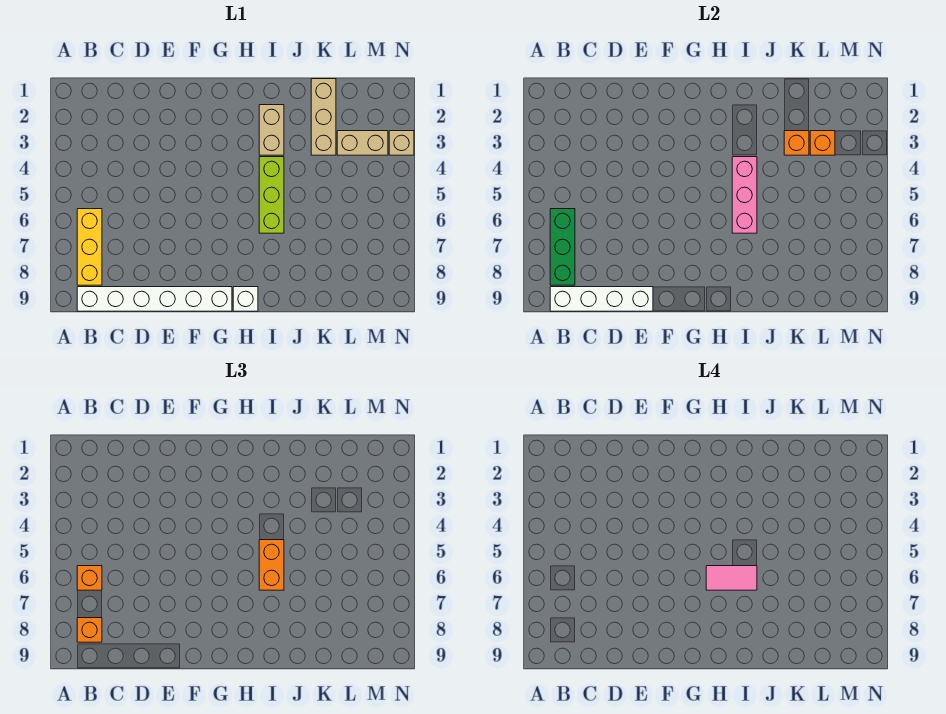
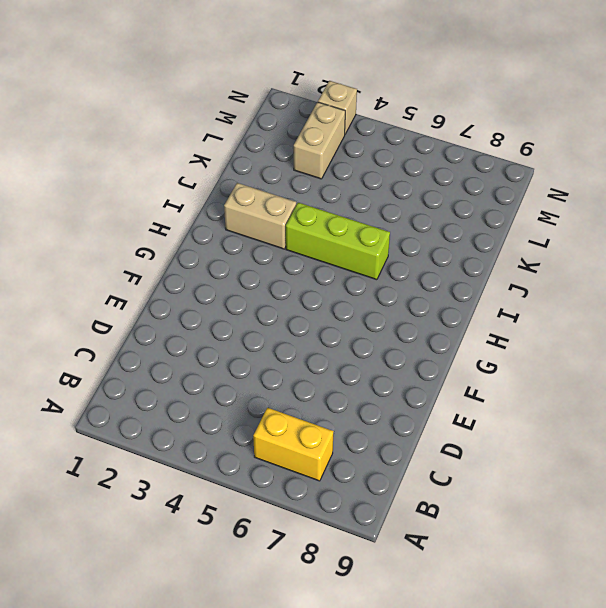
yellow brick B6:B7 level 1 -> yellow brick B6:B8 level 1
none -> white brick B9:G9 level 1
none -> white brick H9 level 1
none -> tan brick K1:K3 level 1

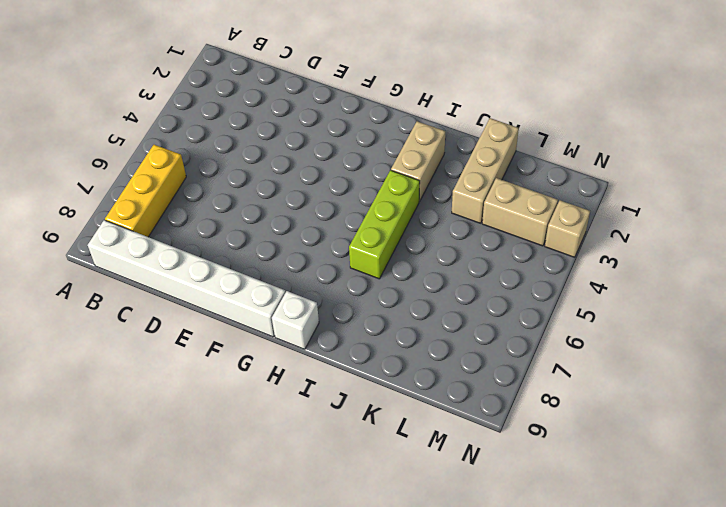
none -> green brick B6:B8 level 2
none -> white brick B9:E9 level 2
none -> pink brick I4:I6 level 2

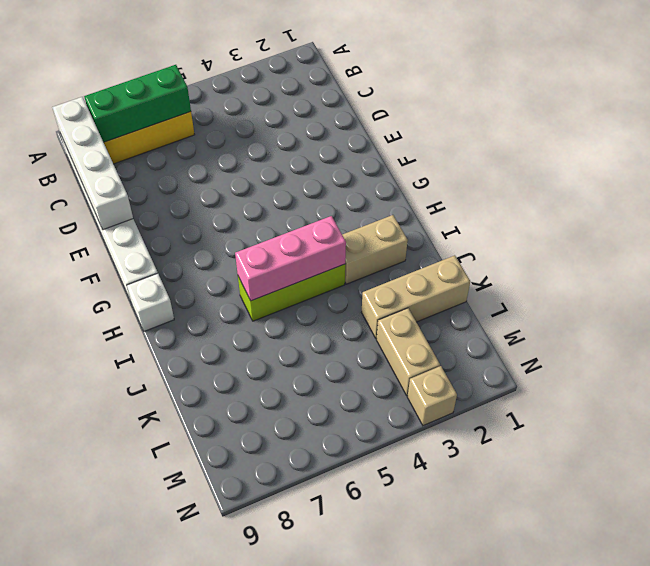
none -> orange brick K3 level 2
none -> orange brick L3 level 2
none -> orange brick B6 level 3

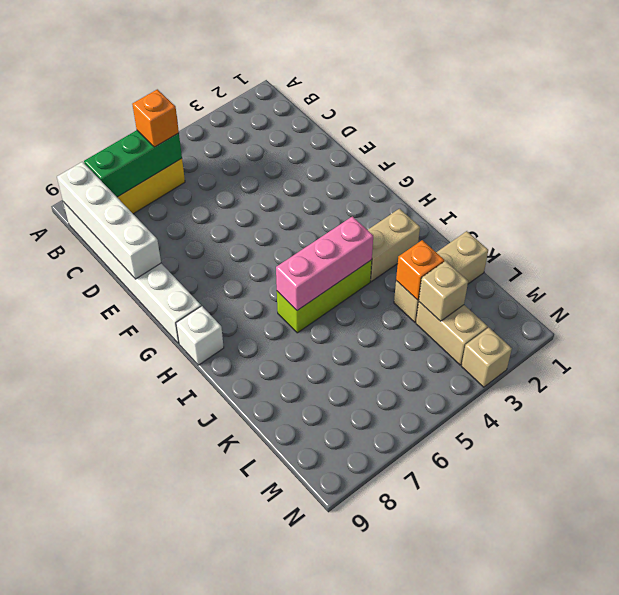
tan brick L3 level 2 -> orange brick L3 level 2
none -> orange brick B8 level 3
none -> orange brick I5:I6 level 3
none -> pink tile H6:I6 level 4

